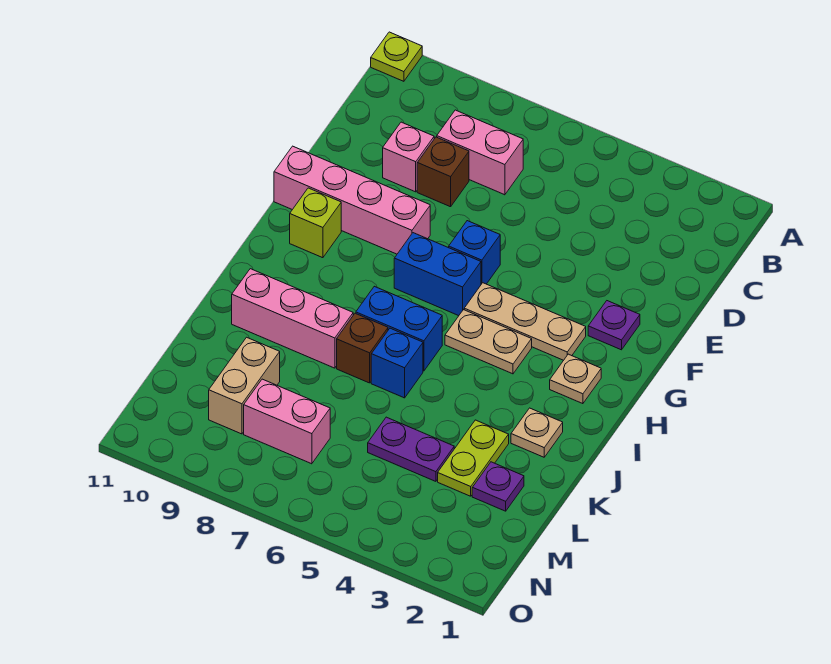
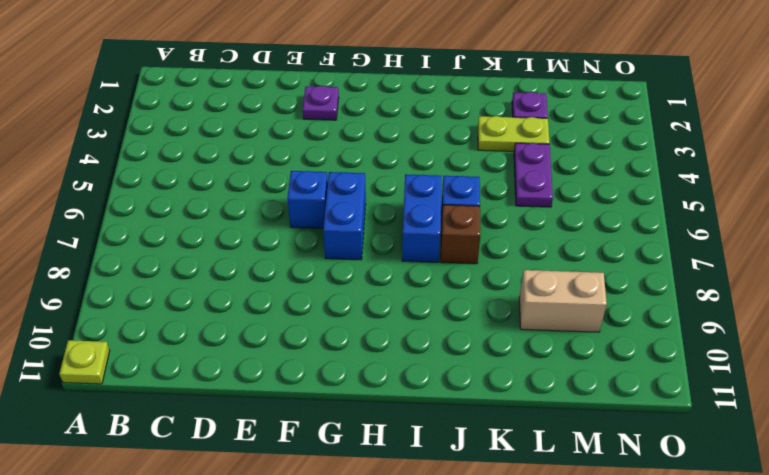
none -> pink brick C7:C8 level 1
none -> brown brick D8 level 1
none -> pink brick D9 level 1

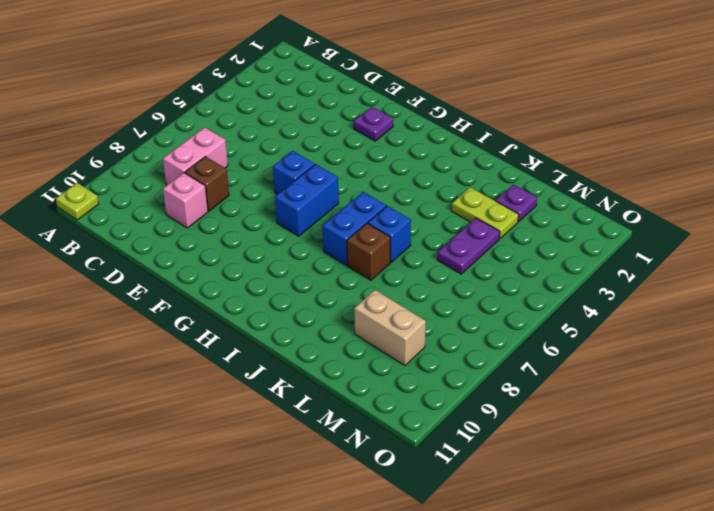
none -> pink brick F8:F11 level 1
none -> tan plate G3:G5 level 1
none -> lime brick G10 level 1

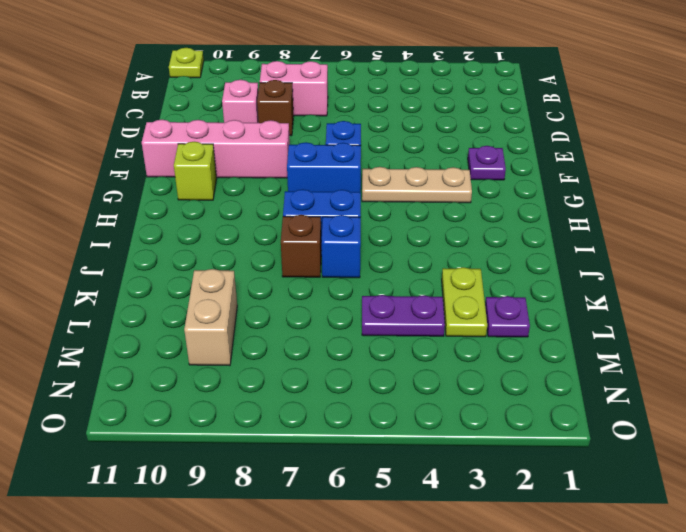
none -> tan plate H2 level 1
none -> tan plate H4:H5 level 1
none -> tan plate J2 level 1

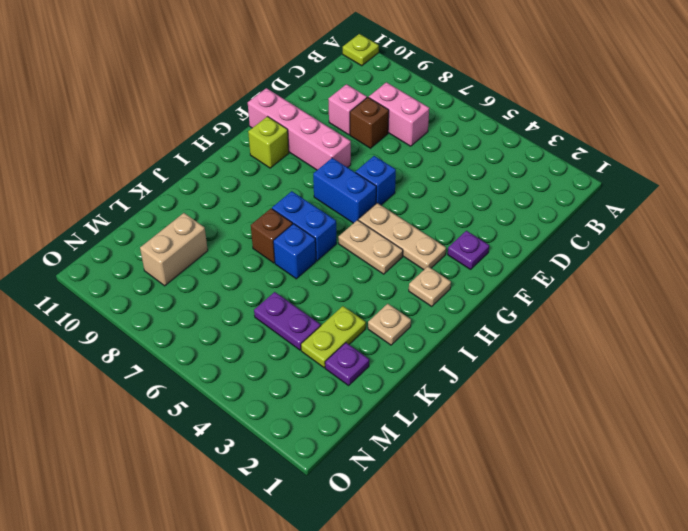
none -> pink brick J8:J10 level 1
none -> pink brick M7:M8 level 1

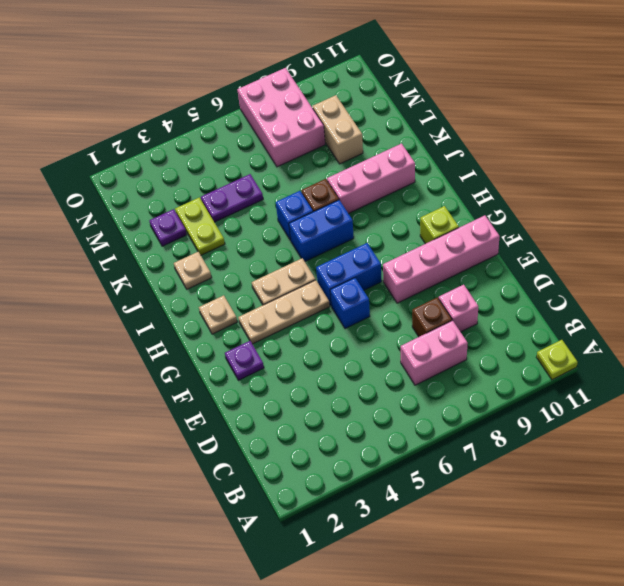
pink brick M7:O8 level 1 -> pink brick M7:M8 level 1

